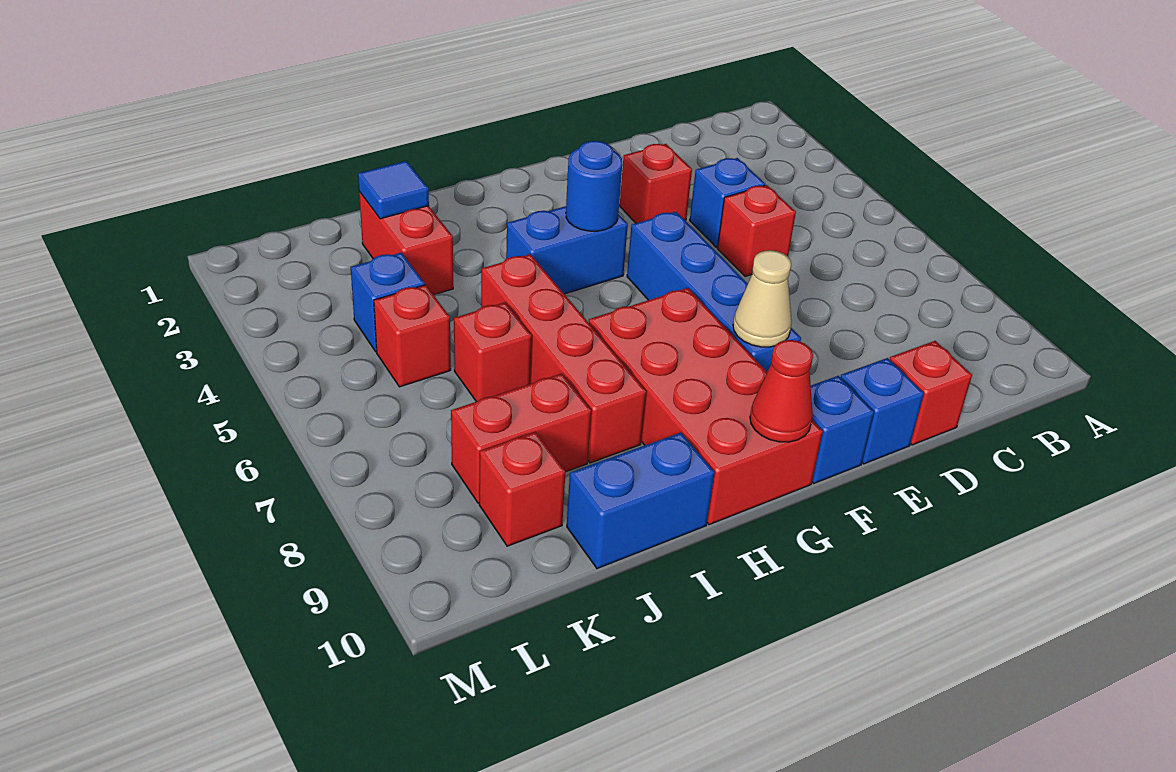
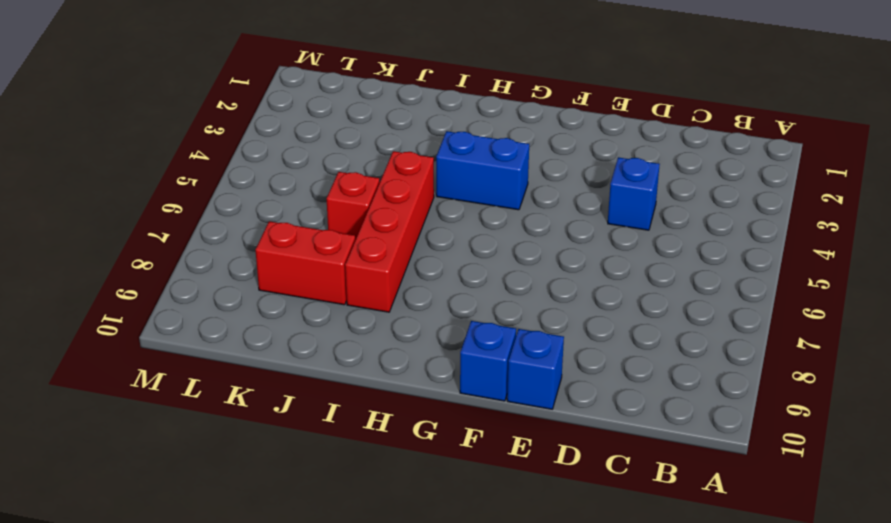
none -> red brick D5 level 1
none -> red brick D10 level 1
none -> red brick E3 level 1

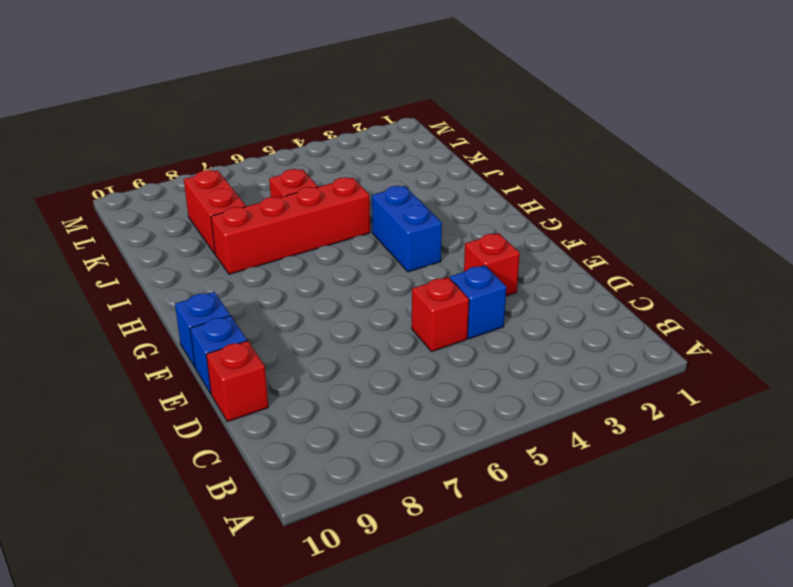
none -> blue brick F5:F8 level 1
none -> red brick G7:H10 level 1
none -> blue brick I10:J10 level 1

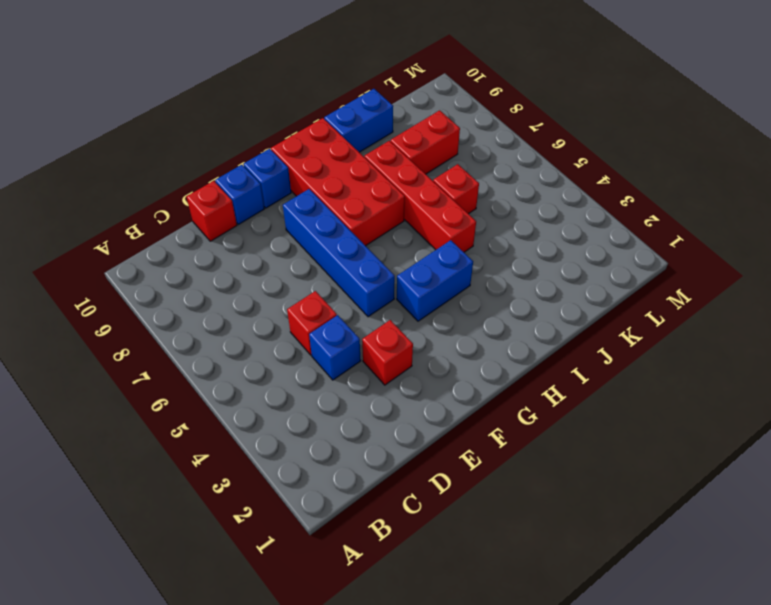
none -> red brick J2:J3 level 1
none -> blue brick K4 level 1
none -> red brick K5 level 1

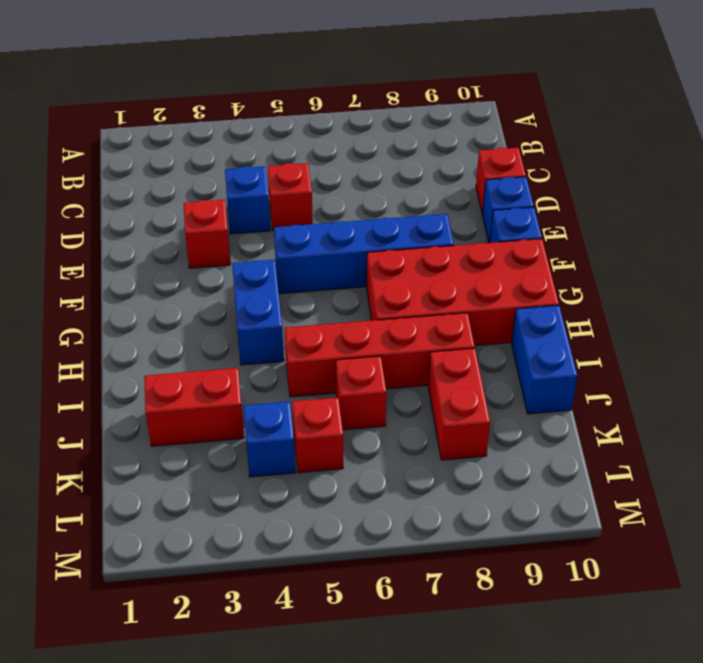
none -> red brick K9 level 1
none -> tan cone F8 level 2
none -> blue round brick G4 level 2

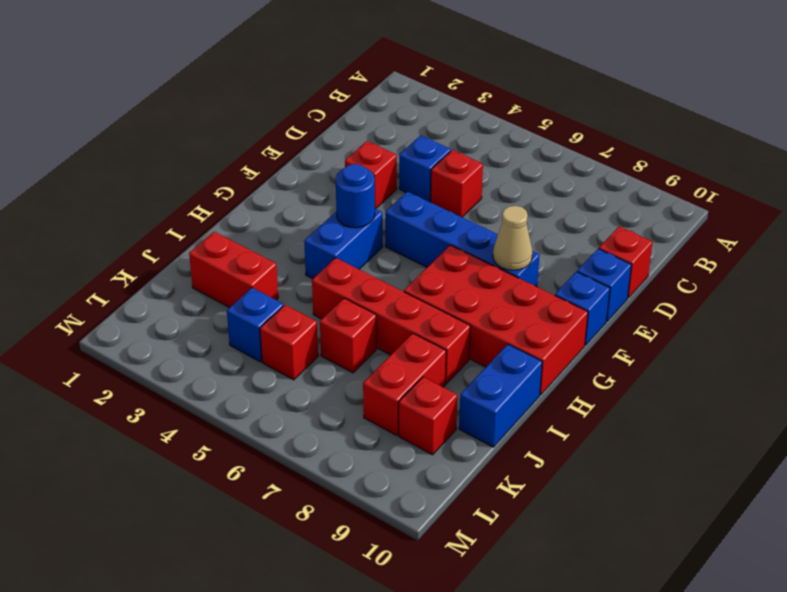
none -> red cone G10 level 2
none -> blue tile J2 level 2

